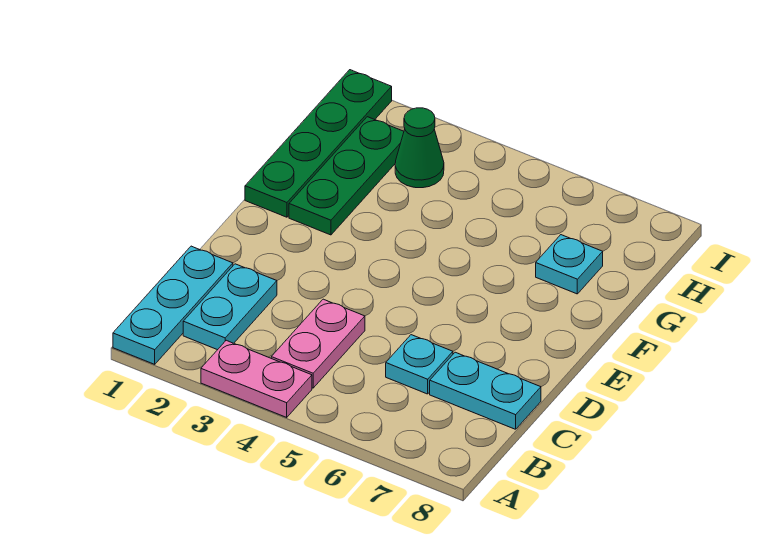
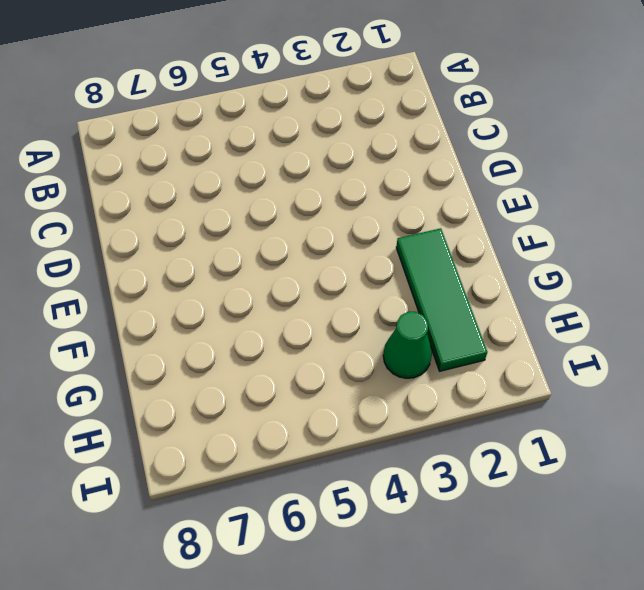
green tile F2:H2 level 1 -> green plate F2:H2 level 1
none -> cyan plate A1:C1 level 1
none -> pink plate A3:A4 level 1

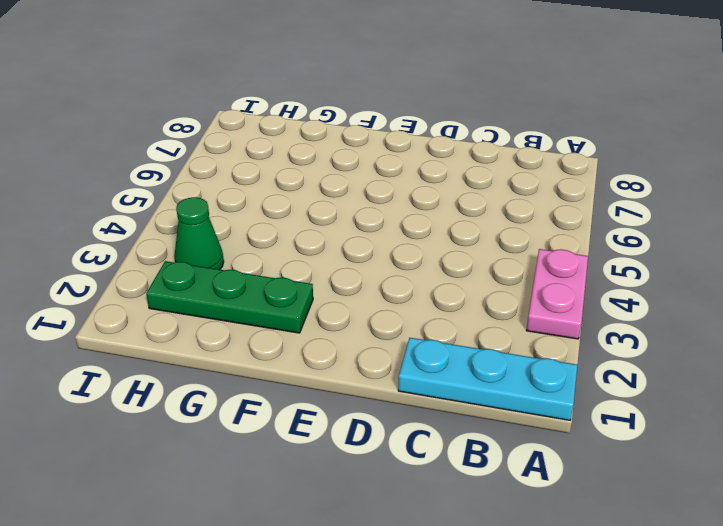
none -> cyan plate B2:C2 level 1
none -> pink plate B4:C4 level 1

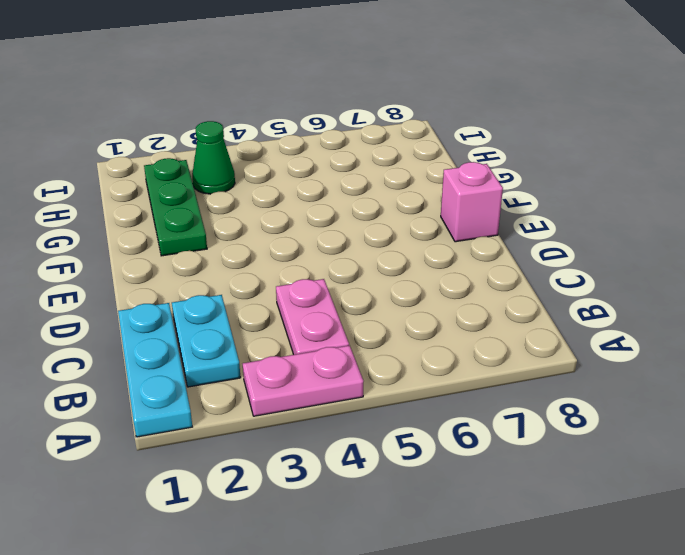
pink brick E8 level 1 -> none
none -> cyan plate C6 level 1
none -> cyan plate C7:C8 level 1

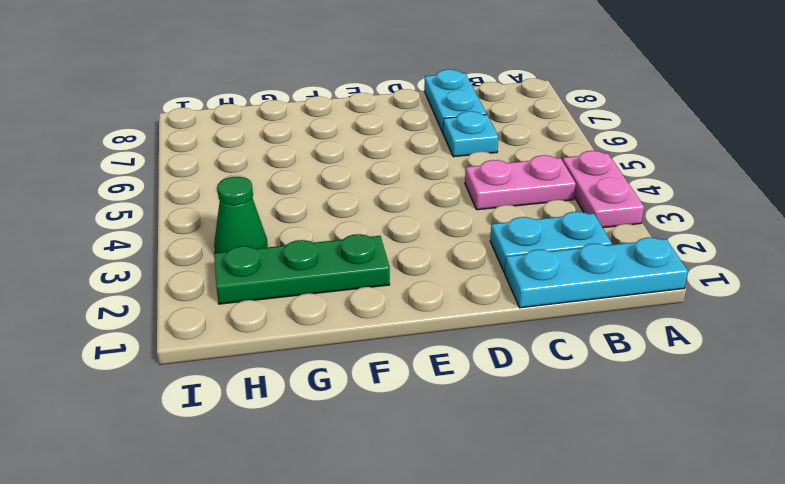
none -> green plate F1:I1 level 1
none -> cyan plate G7 level 1

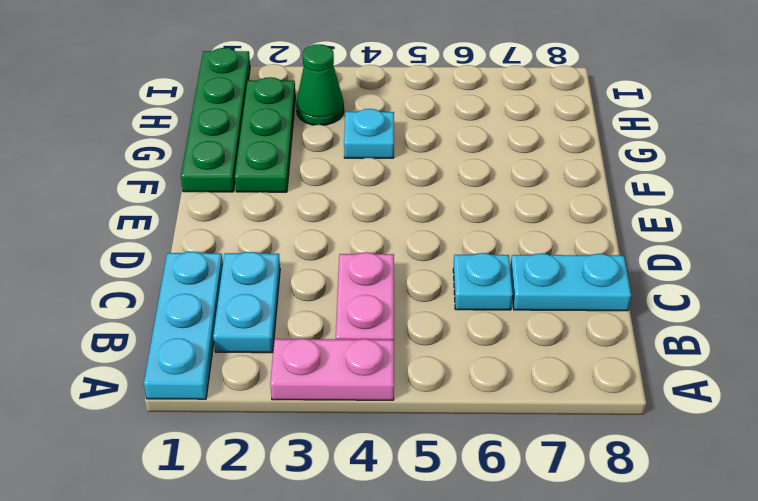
cyan plate G4 level 1 -> cyan plate G7 level 1

